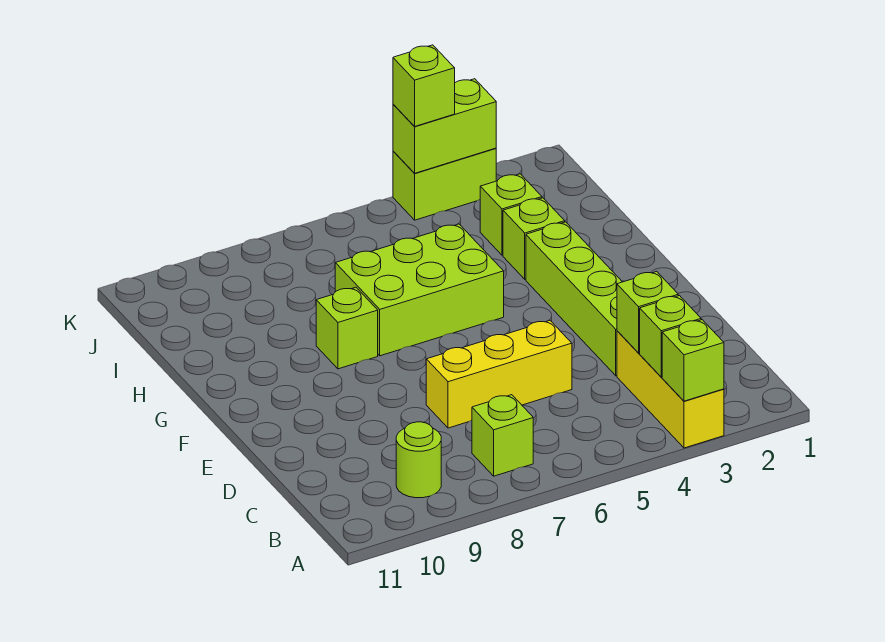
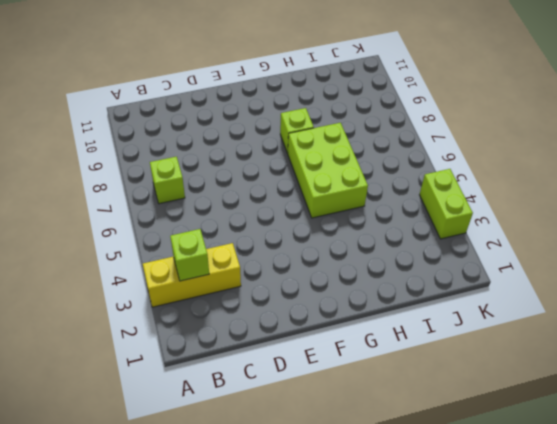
none -> lime round brick B9 level 1
none -> lime brick D3:G3 level 1
none -> yellow brick D5:D7 level 1

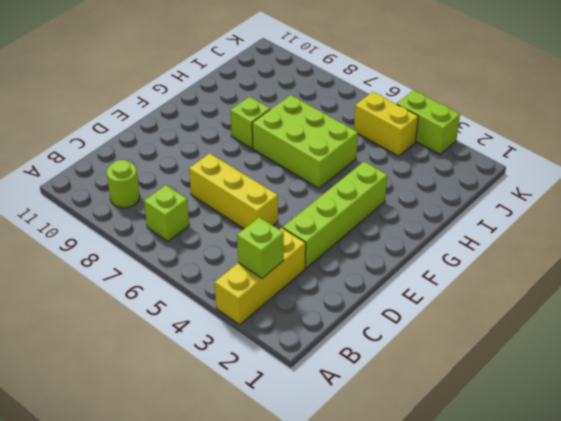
yellow brick J4:J5 level 1 -> none
none -> lime brick H3 level 1
none -> lime brick I3 level 1
none -> lime brick A3 level 2

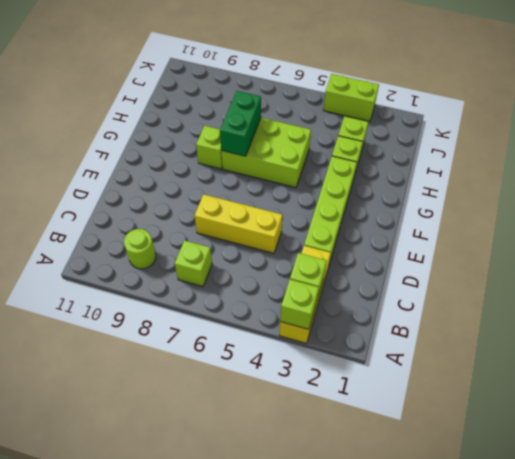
green brick G7:H7 level 2 -> none
none -> lime brick C3 level 2
none -> lime brick K3:K4 level 2
none -> lime brick K4 level 3

